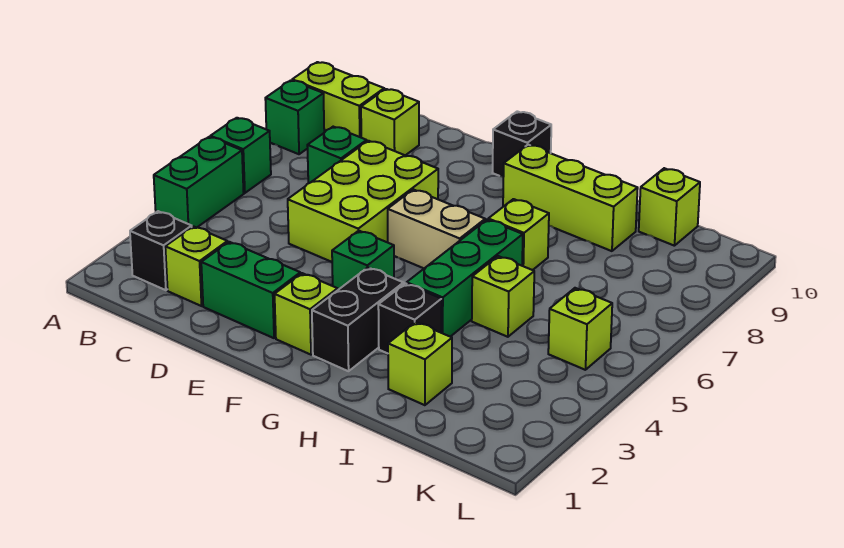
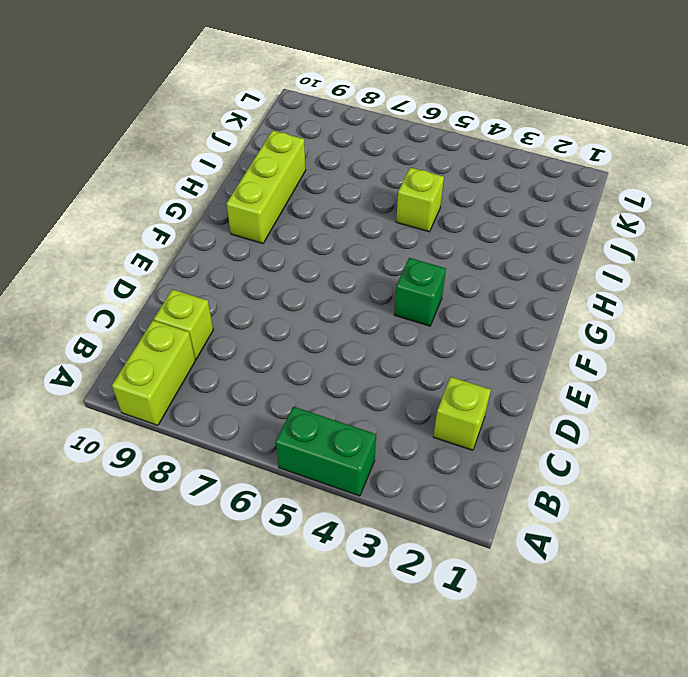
none -> green brick A6 level 1
none -> green brick A8 level 1
none -> black brick B2 level 1

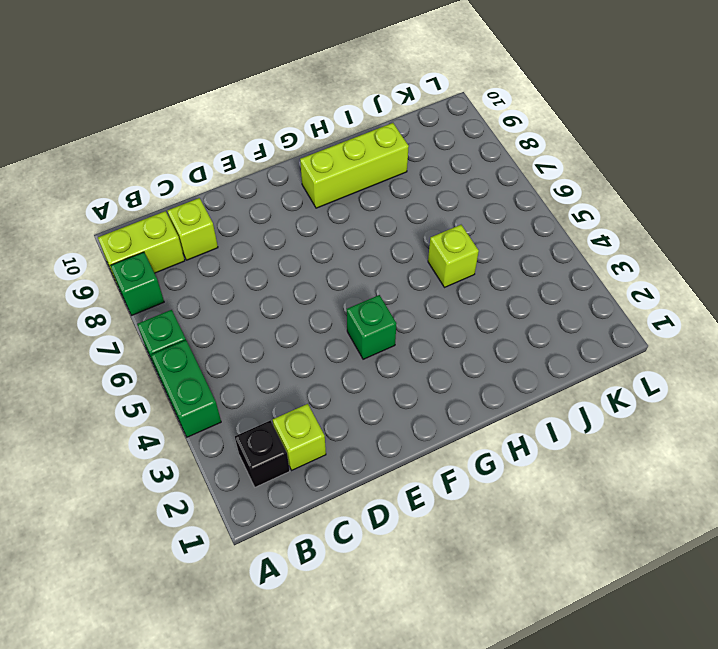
none -> green brick C7 level 1
none -> green brick D2:E2 level 1
none -> lime brick D5:E7 level 1

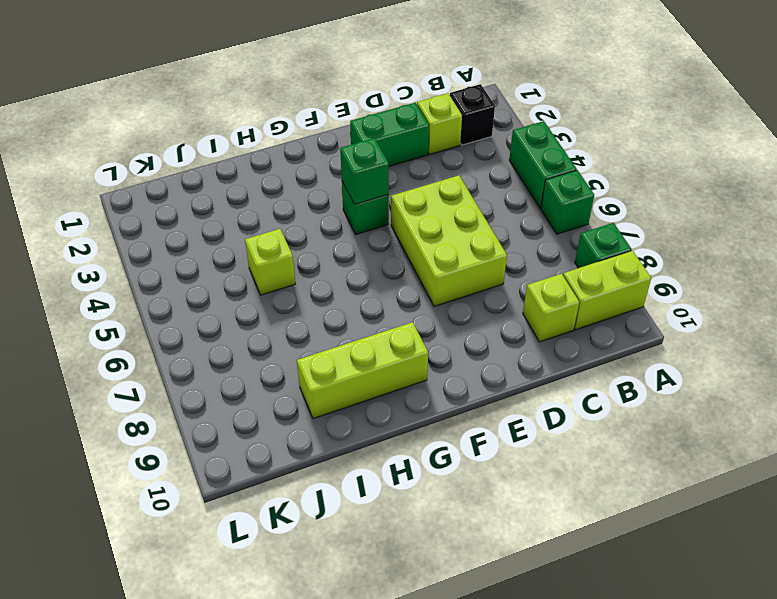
green brick F4 level 2 -> green brick C7 level 1
none -> lime brick F2 level 1
none -> tan brick F6:G6 level 1
none -> black brick F10 level 1

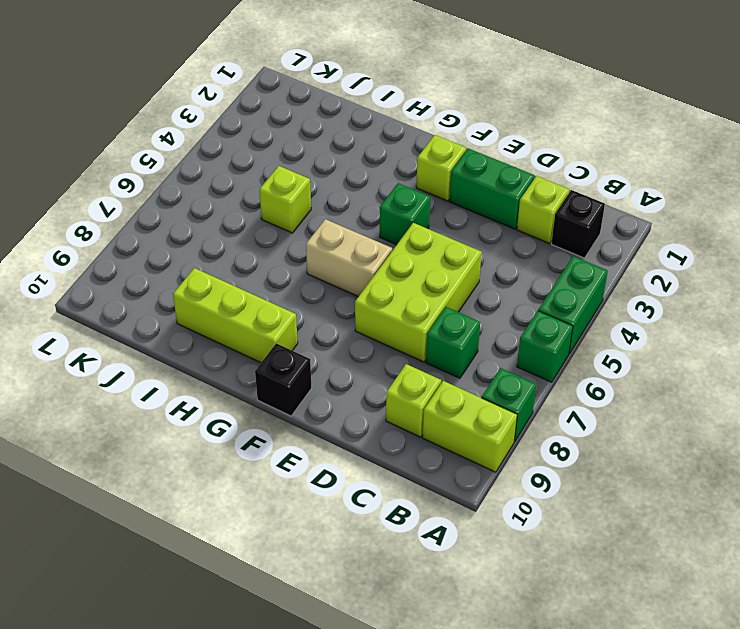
none -> black brick G2:G3 level 1
none -> black brick H3 level 1
none -> green brick H4:H6 level 1

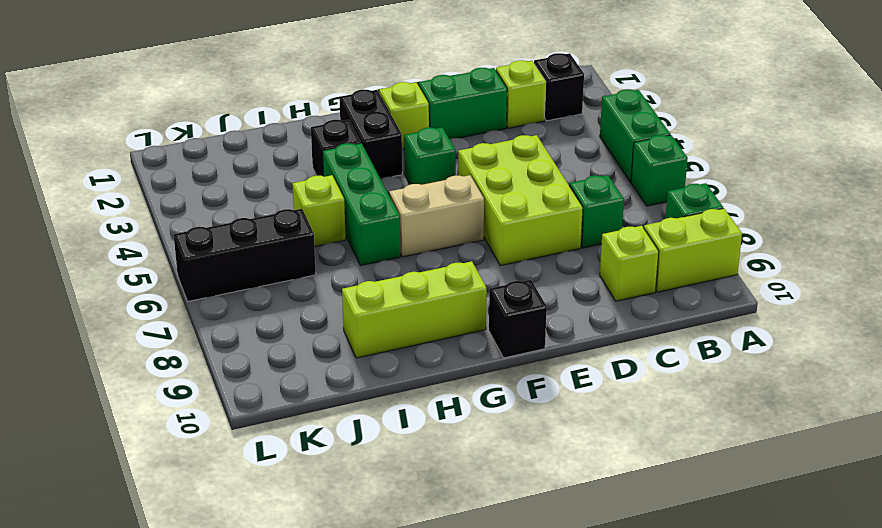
black brick J6:L6 level 1 -> none
none -> lime brick H7 level 1
none -> lime brick I2 level 1
none -> lime brick J10 level 1

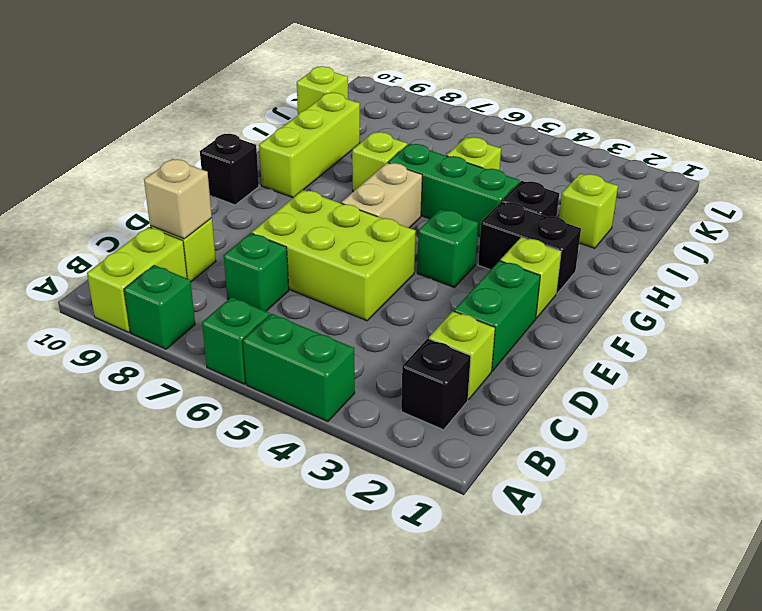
tan brick C9 level 2 -> none
none -> lime brick K5 level 1

